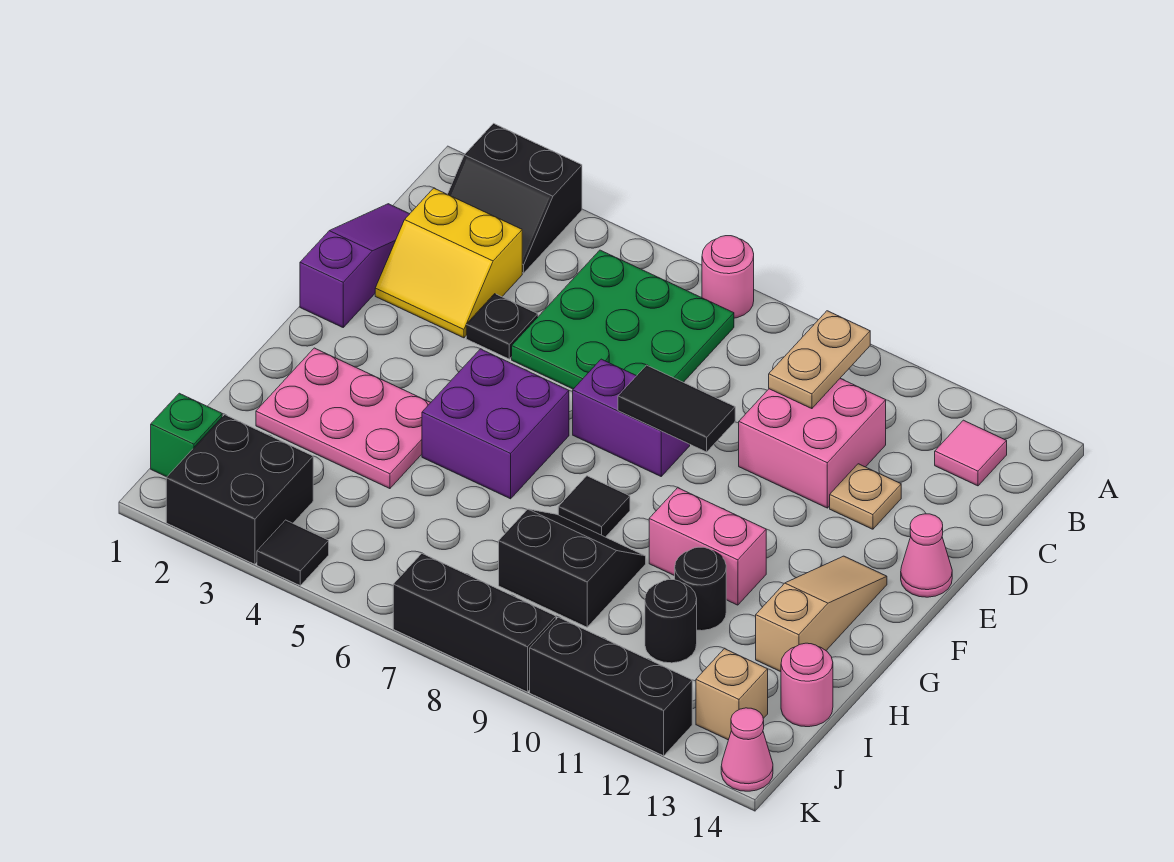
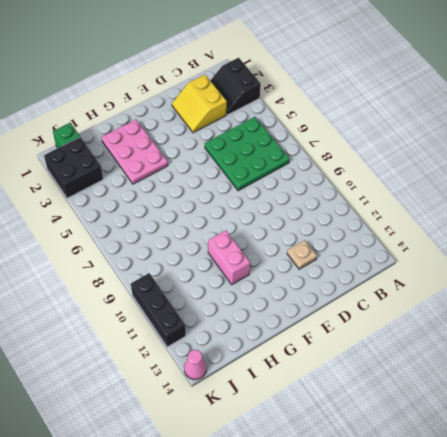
none -> pink round brick A7 level 1
none -> pink tile B13 level 1
none -> purple slope C1:E1 level 1 top E

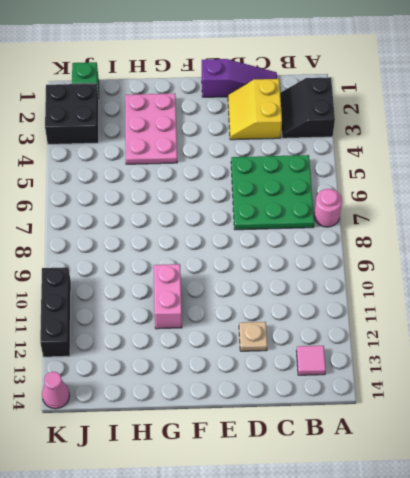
none -> pink brick C10:D11 level 1
none -> black plate D4 level 1
none -> purple brick E7:E8 level 1

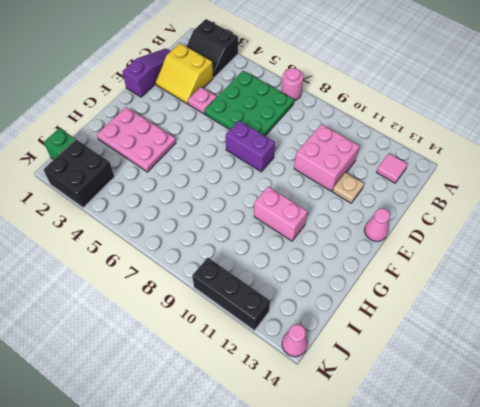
pink plate D4 level 1 -> black plate D4 level 1
none -> purple brick F5:G6 level 1
none -> tan slope F13:H13 level 1 top H
none -> black tile G8 level 1

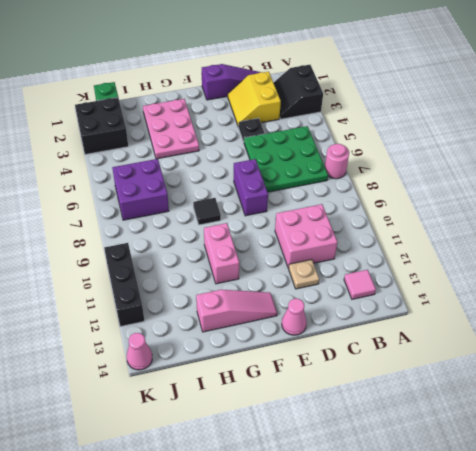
pink slope F13:H13 level 1 top H -> tan slope F13:H13 level 1 top H
purple brick I6:J7 level 1 -> purple brick F5:G6 level 1
none -> black slope H8:I9 level 1 top I
none -> black round brick H11 level 1
none -> black round brick I11 level 1

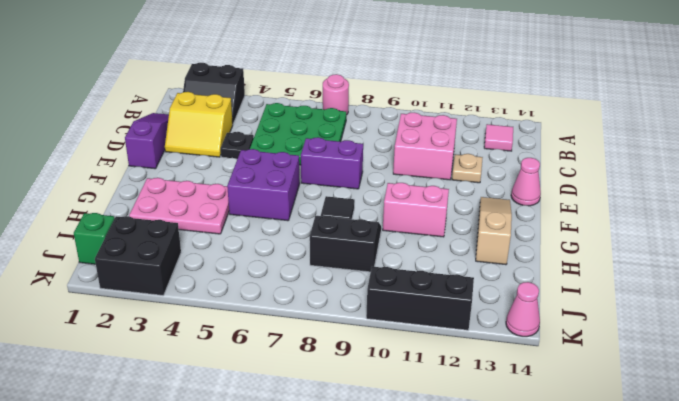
none -> black round brick H11 level 1
none -> black round brick I11 level 1
none -> pink round brick I14 level 1

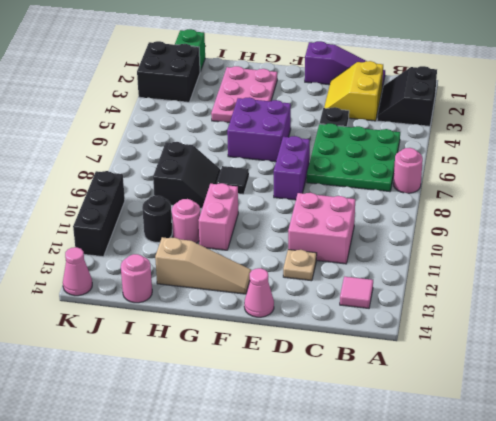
pink round brick H11 level 1 -> black round brick H11 level 1
none -> tan brick J13 level 1
none -> black tile K4 level 1
none -> black brick K7:K9 level 1

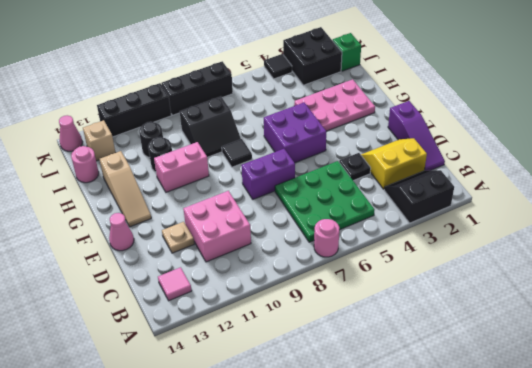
none -> tan plate B10:C10 level 2
none -> black tile E8:E9 level 2

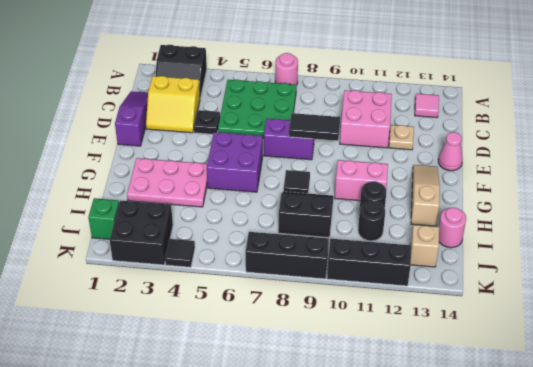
none -> pink cone K14 level 1
none -> tan plate B10:C10 level 2

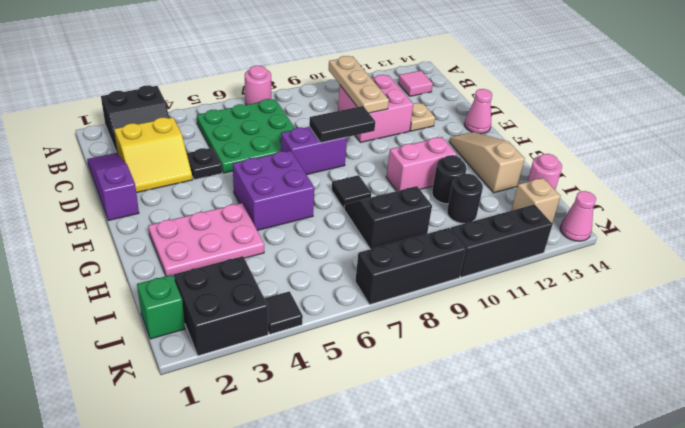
tan plate B10:D10 level 2 -> tan plate B10:C10 level 2

